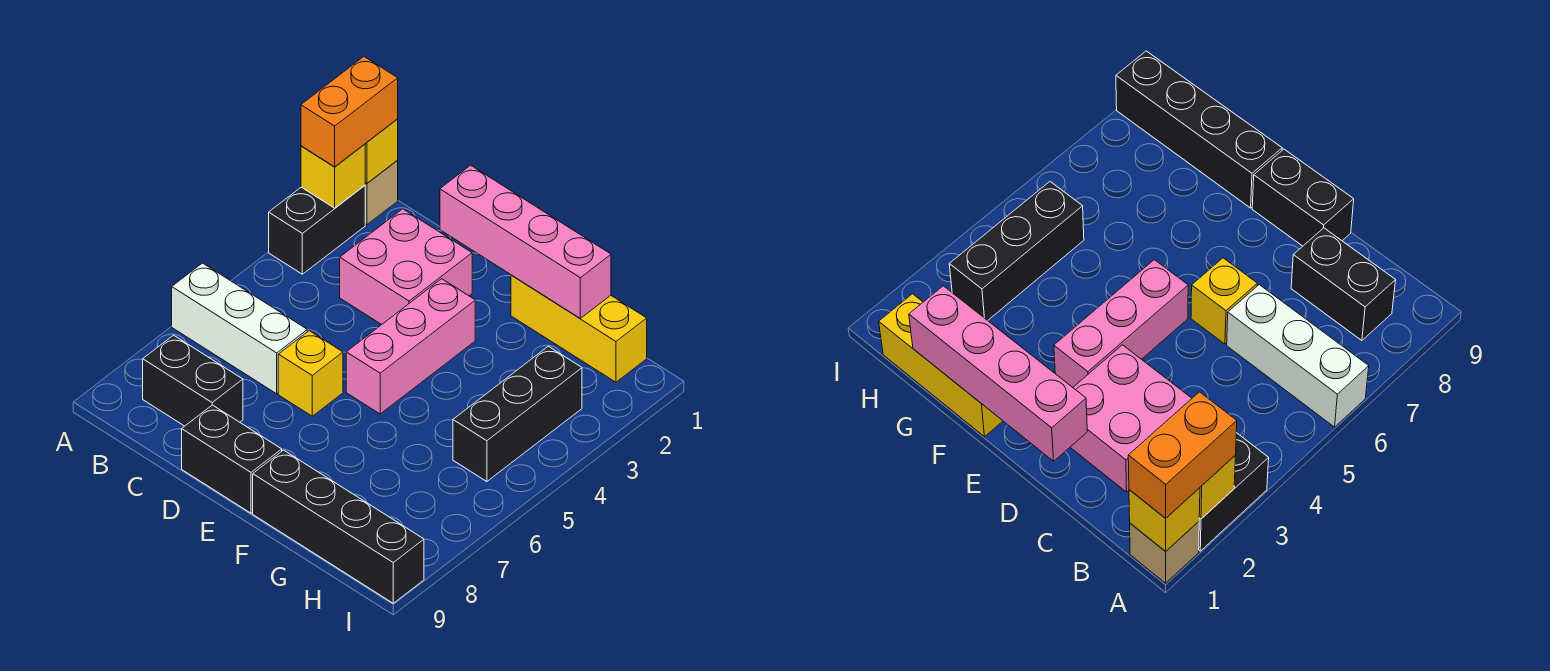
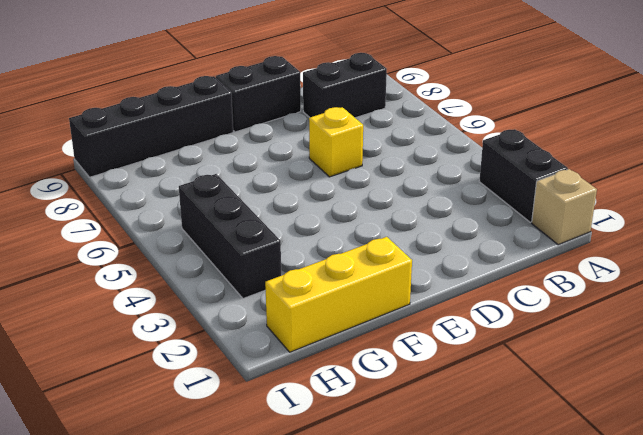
none -> white brick A6:C6 level 1
none -> pink brick C2:D3 level 1
none -> pink brick E3:E5 level 1

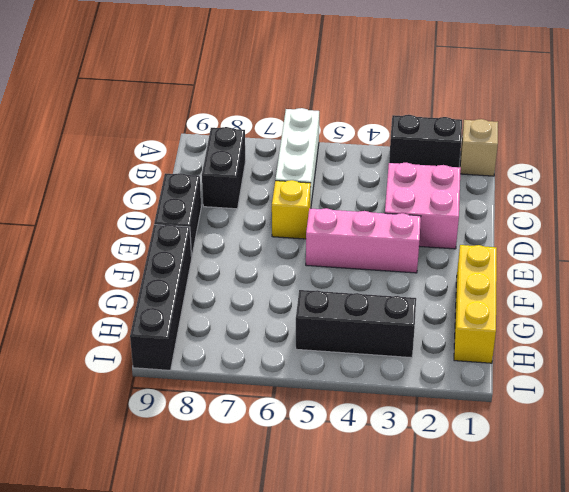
none -> yellow brick A1 level 2
none -> yellow brick A2 level 2
none -> pink brick D1:G1 level 2

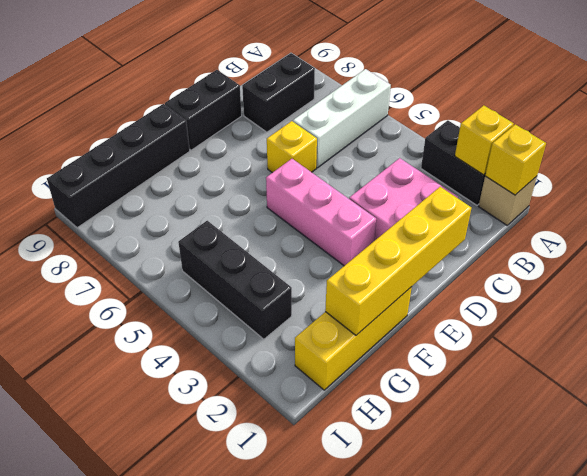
yellow brick D1:G1 level 2 -> pink brick D1:G1 level 2
none -> orange brick A1:A2 level 3

